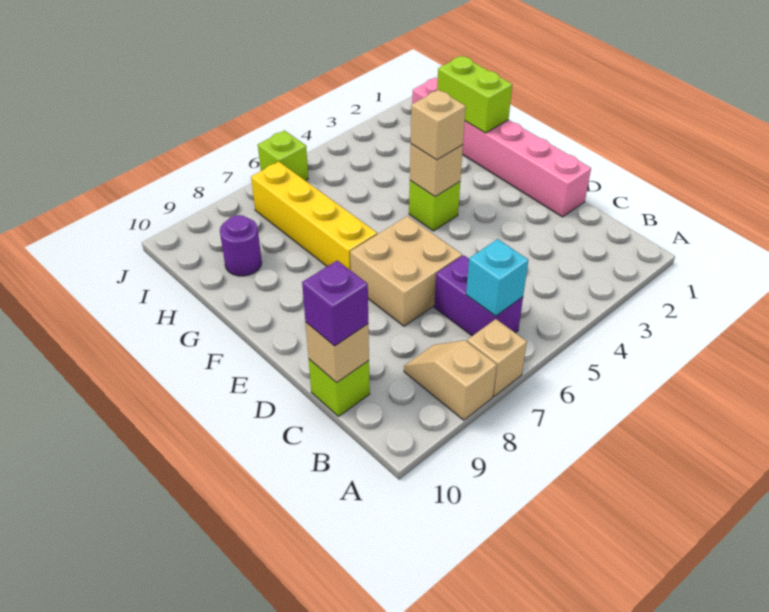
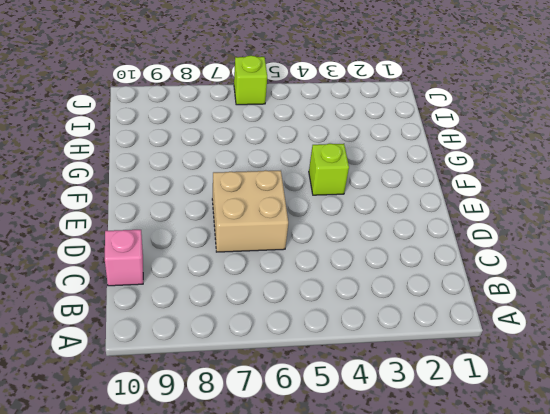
pink brick C10 level 1 -> lime brick C10 level 1
none -> tan brick A7 level 1
none -> tan slope A8:B8 level 1 top A
none -> purple brick B6:C6 level 1

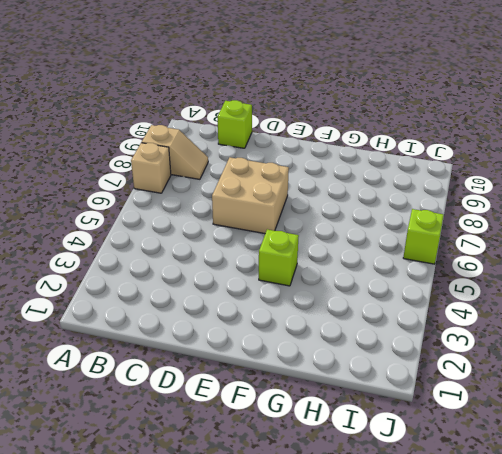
none -> purple brick B6:C6 level 1
none -> pink brick D1:I1 level 1
none -> yellow brick F7:I7 level 1

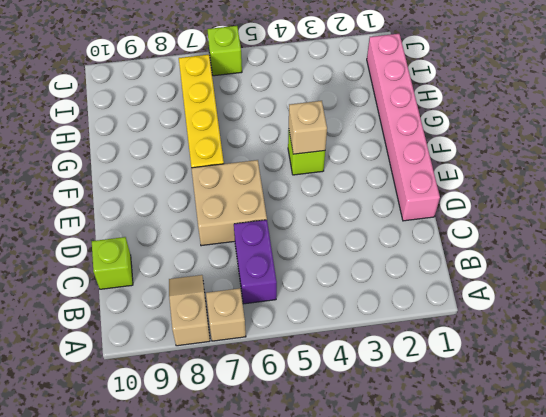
none -> purple round brick H9 level 1
none -> cyan brick B6 level 2
none -> tan brick C10 level 2

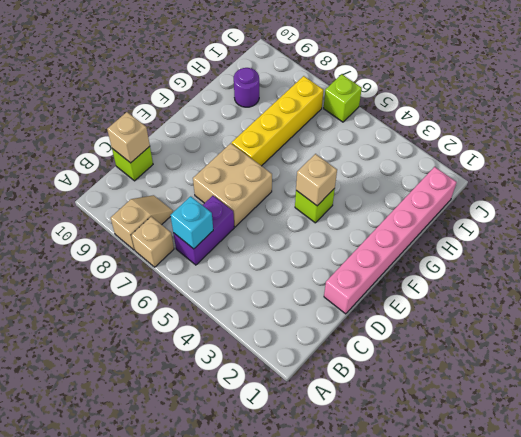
none -> lime brick G1:H1 level 2
none -> purple brick C10 level 3
none -> tan brick F4 level 3

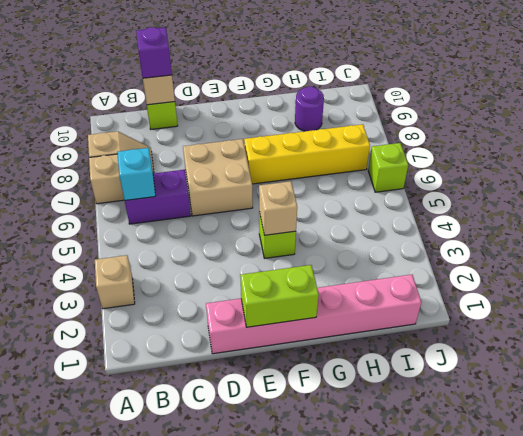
tan brick A3 level 1 -> tan brick F4 level 3
lime brick E1:F1 level 2 -> lime brick G1:H1 level 2

